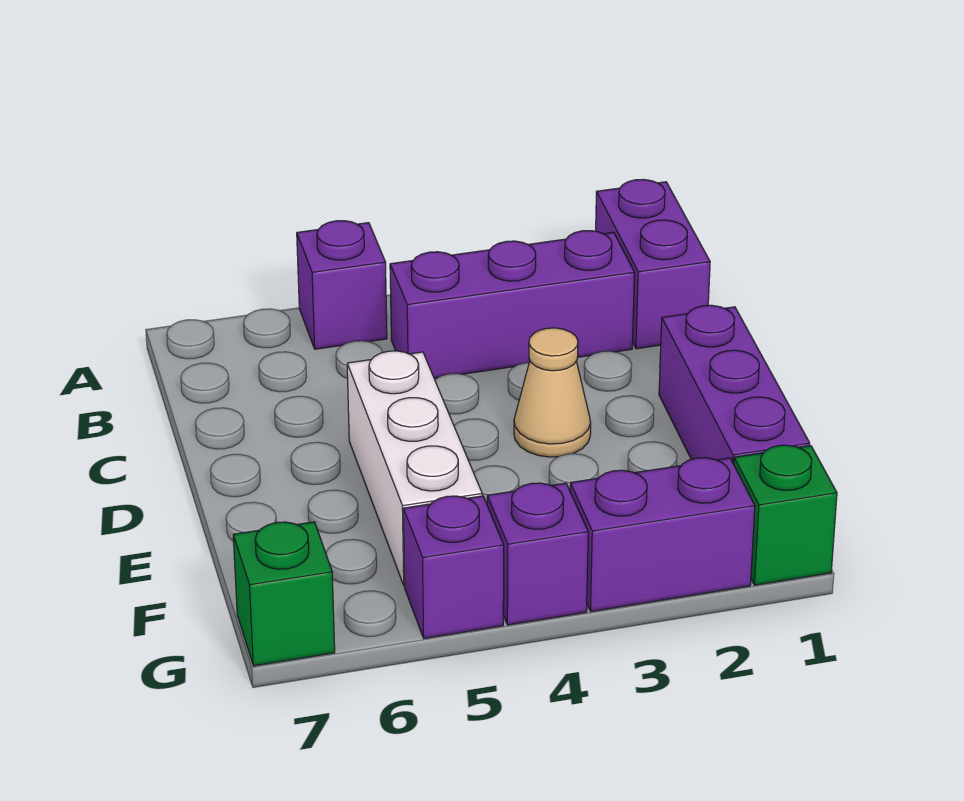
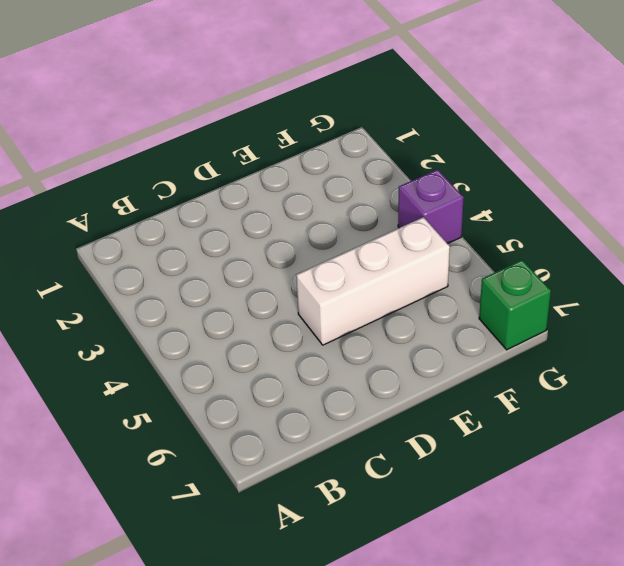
none -> purple brick A1:B1 level 1
none -> purple brick A5 level 1

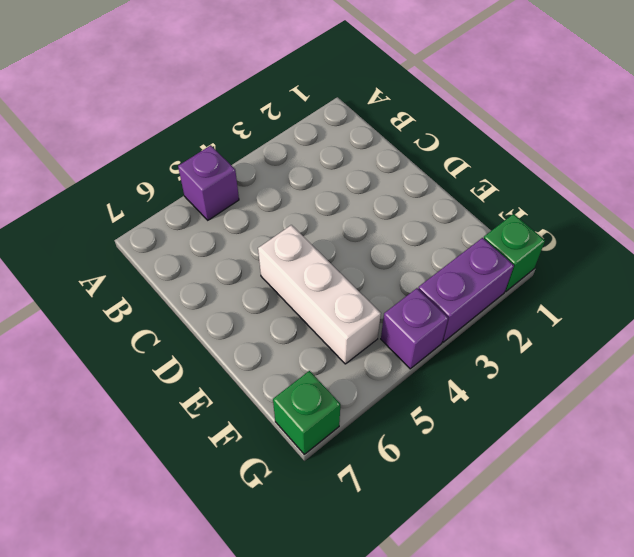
none -> purple brick A1:B1 level 1
none -> purple brick B2:B4 level 1

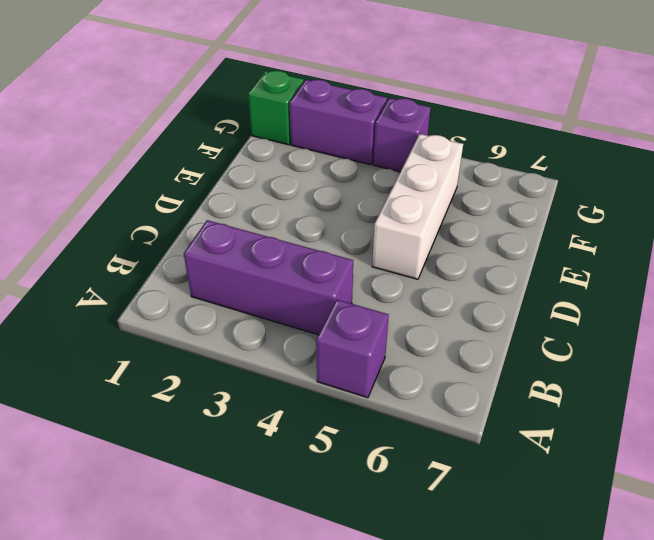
none -> purple brick A1:B1 level 1
none -> purple brick D1:F1 level 1

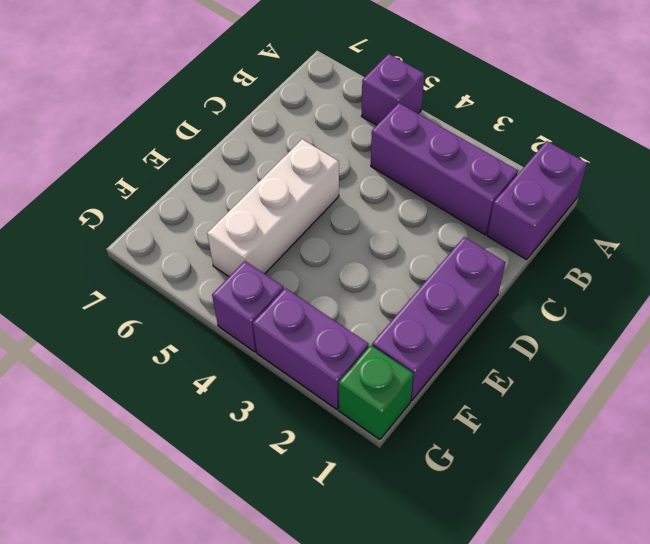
none -> tan cone D3 level 1
none -> purple brick G5 level 1

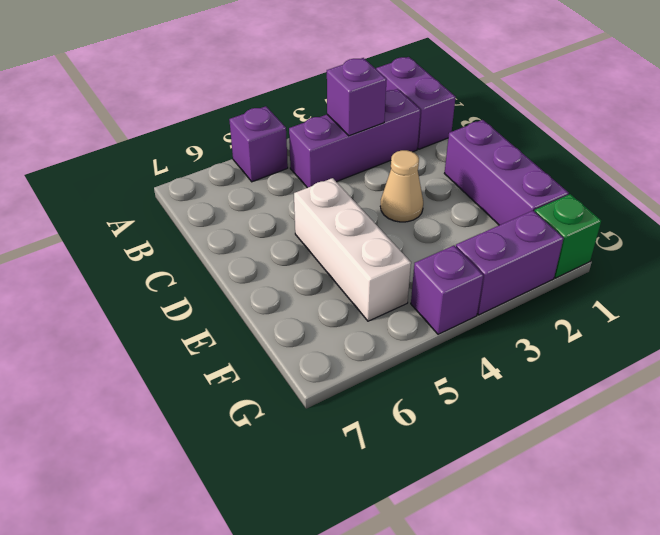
purple brick B3 level 2 -> purple brick G5 level 1
none -> green brick G7 level 1

